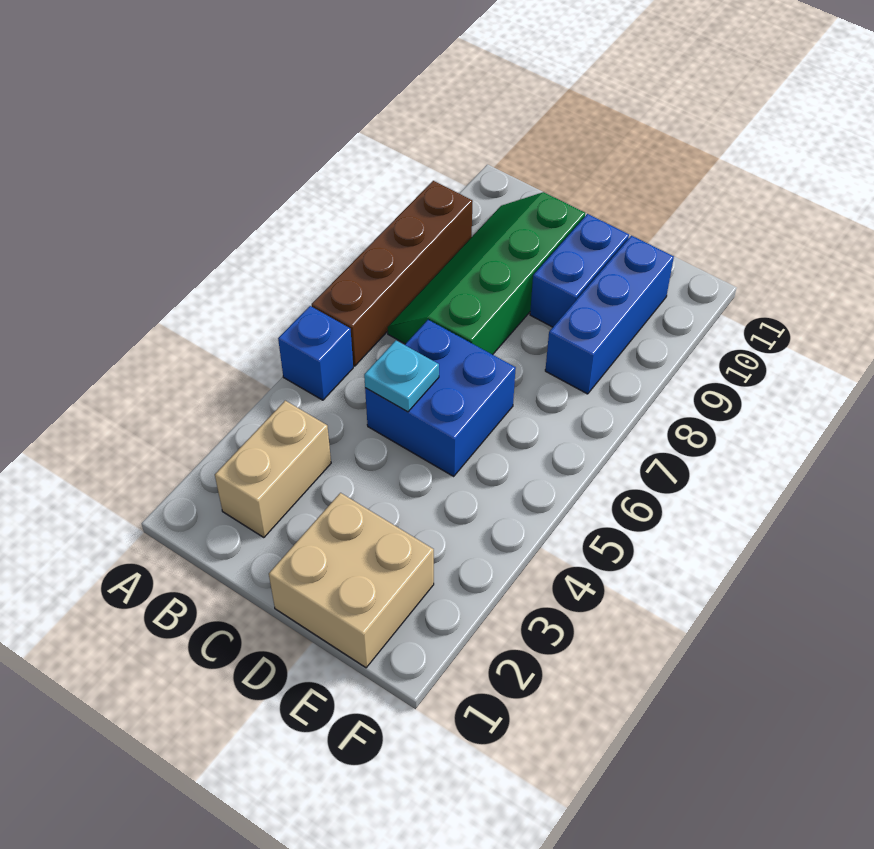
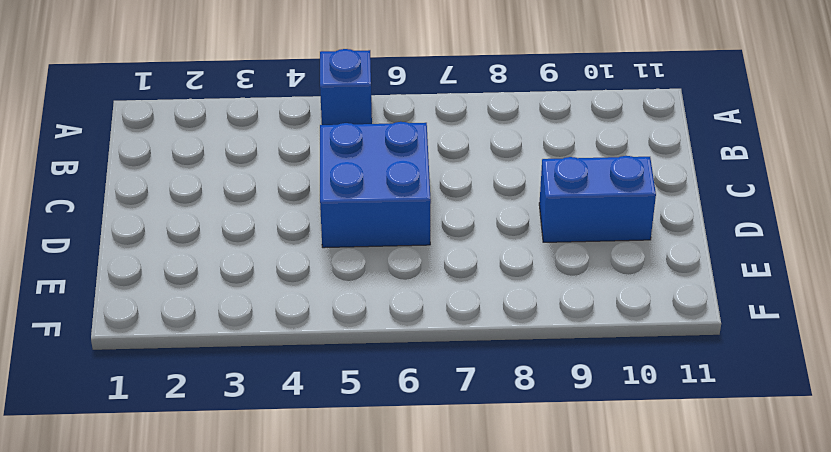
none -> brown brick A6:A9 level 1
none -> tan brick B2:B3 level 1

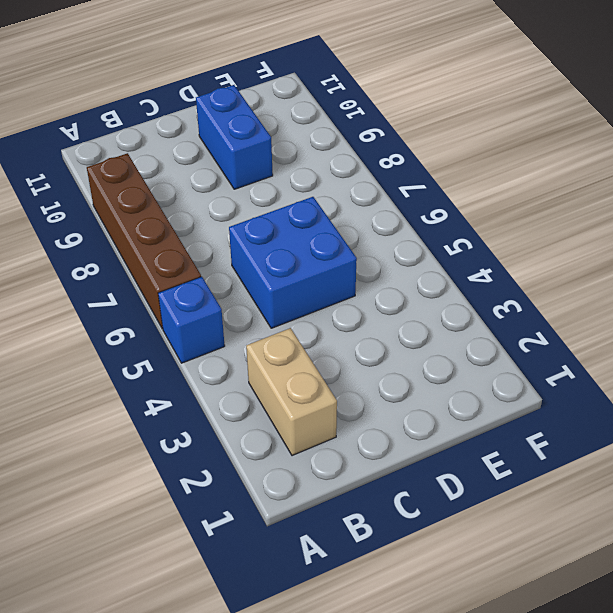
none -> green slope B7:C10 level 1 top C
none -> tan brick D1:E2 level 1

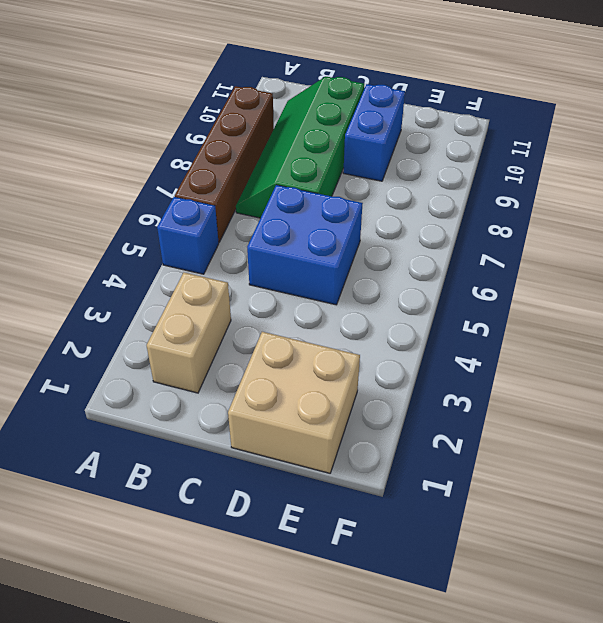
none -> blue brick E8:E10 level 1
none -> cyan plate C5 level 2

